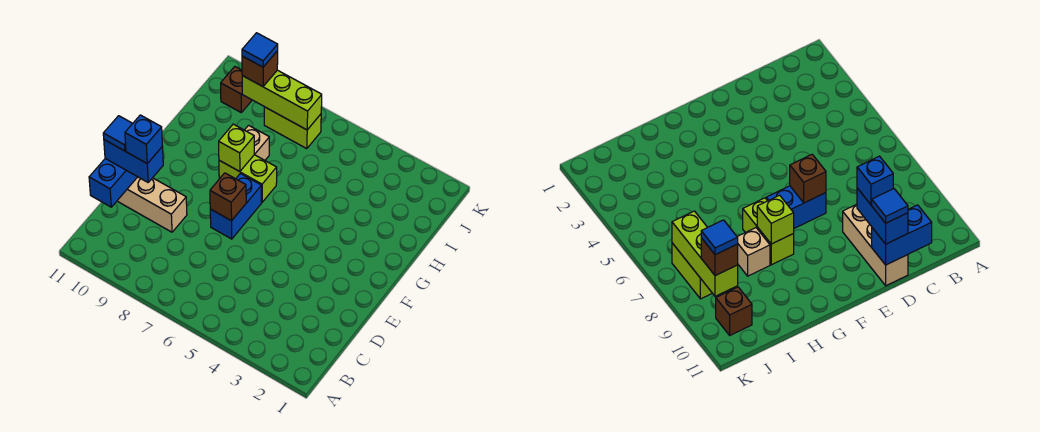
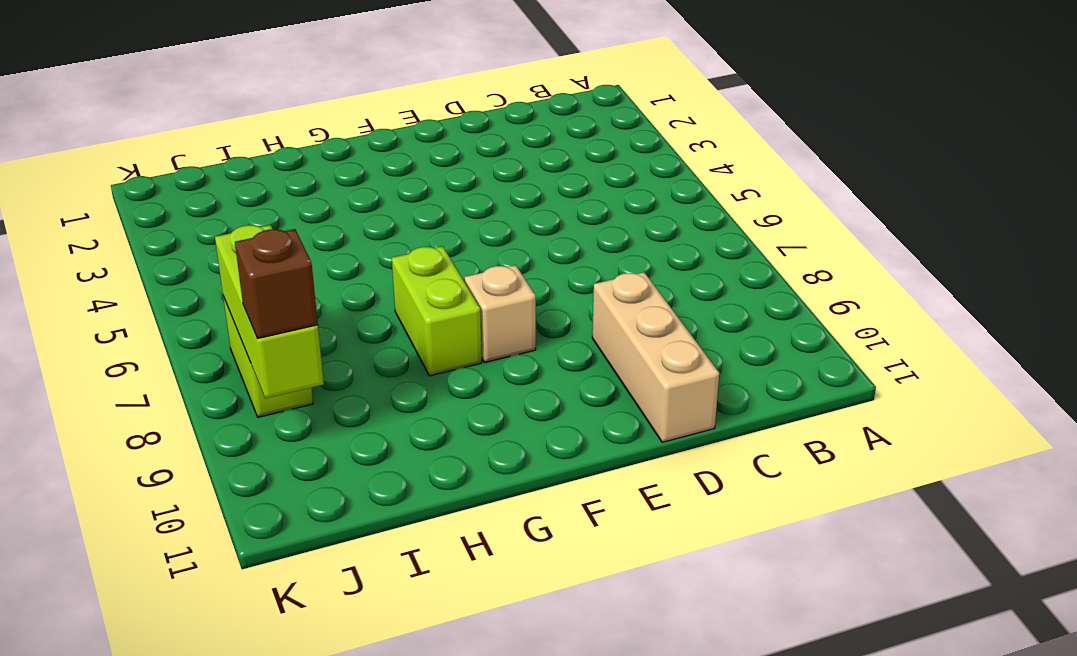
tan brick F8 level 1 -> tan brick H8 level 1
none -> blue brick E7:F7 level 1
none -> brown brick J10 level 1
none -> blue brick C11:D11 level 2

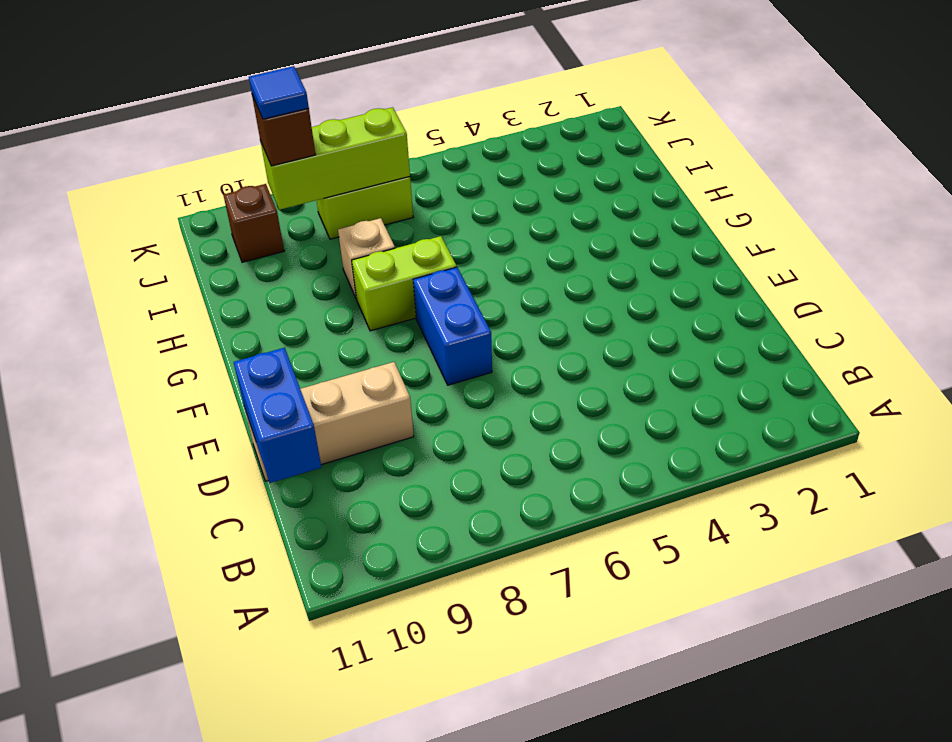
none -> brown brick E7 level 2
none -> lime brick G8 level 2
none -> blue brick D10:D11 level 3

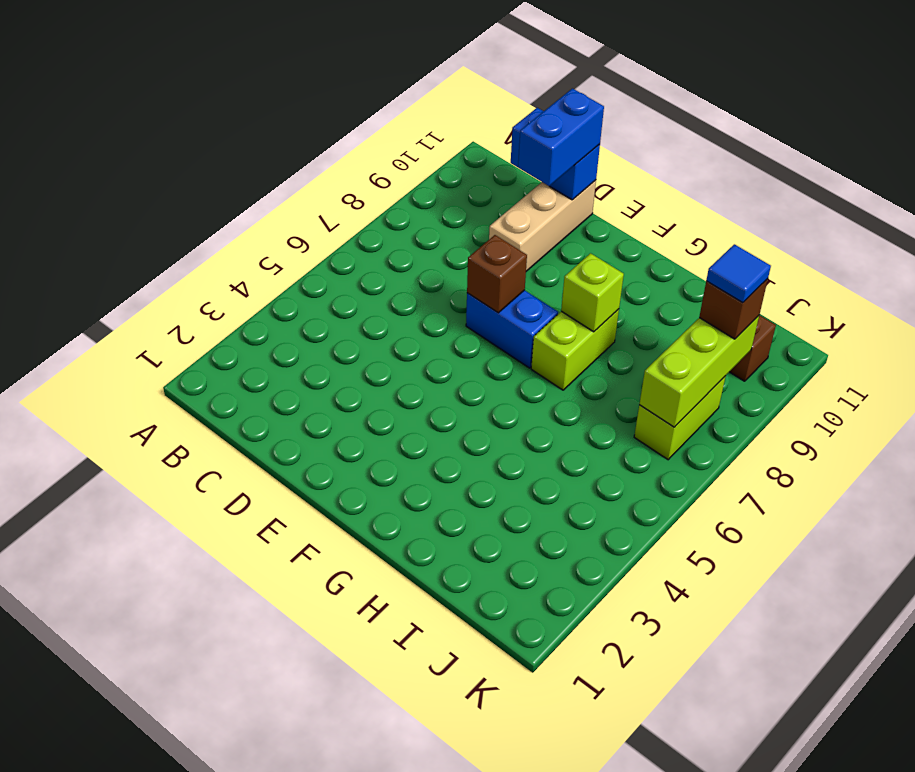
none -> tan brick H8 level 1
none -> blue brick D10 level 4
none -> blue tile D11 level 4

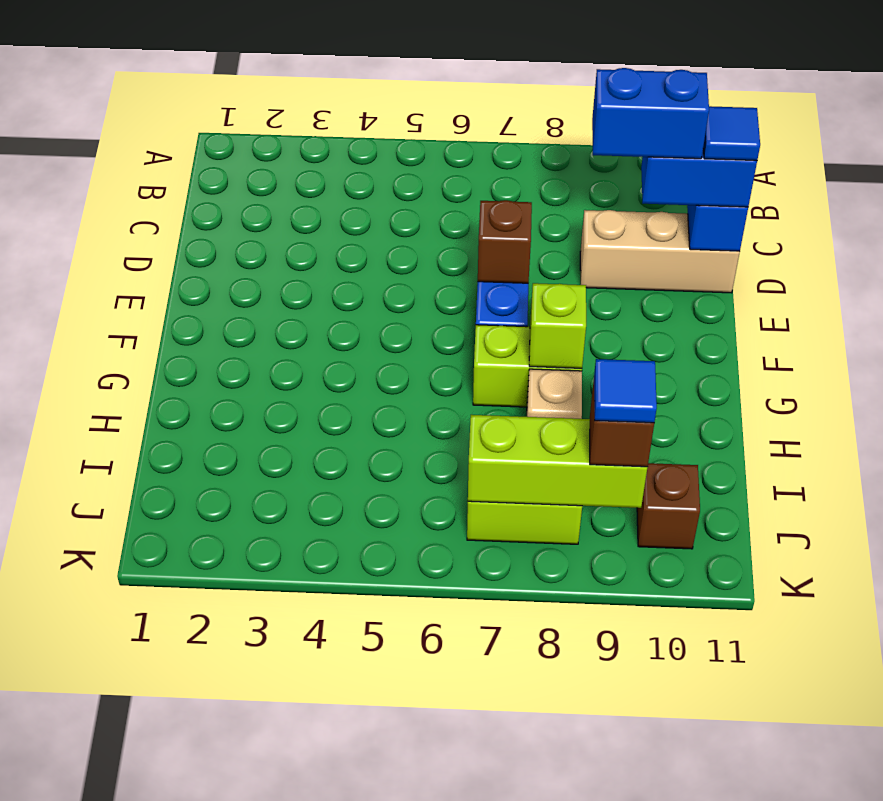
blue brick D9:D10 level 4 -> blue brick D10 level 4

